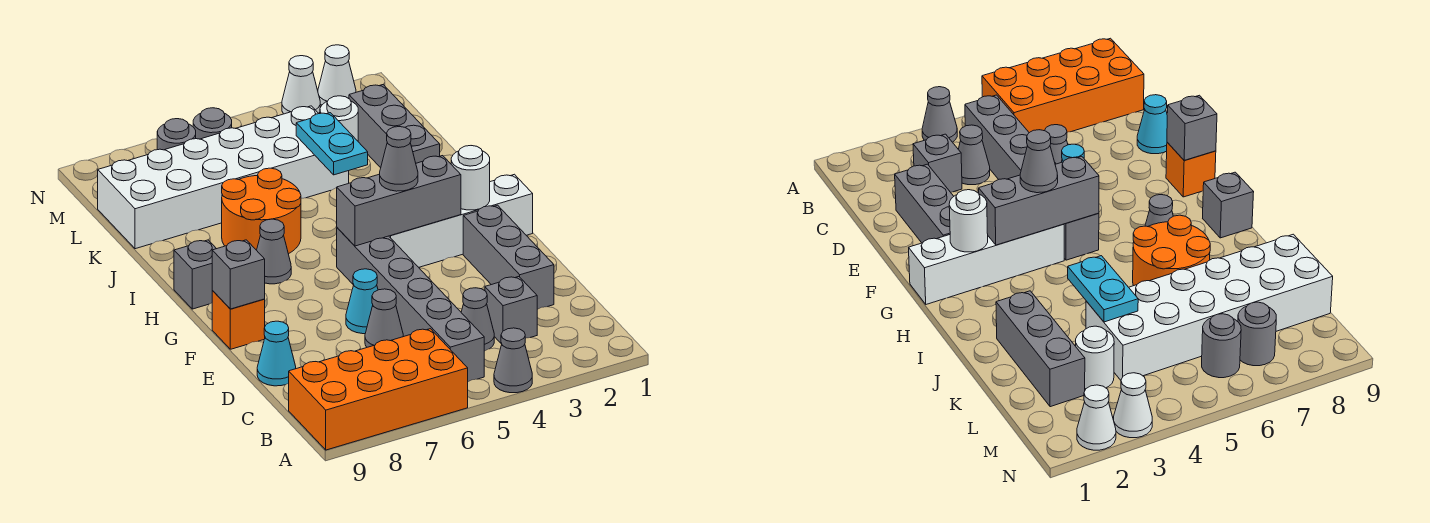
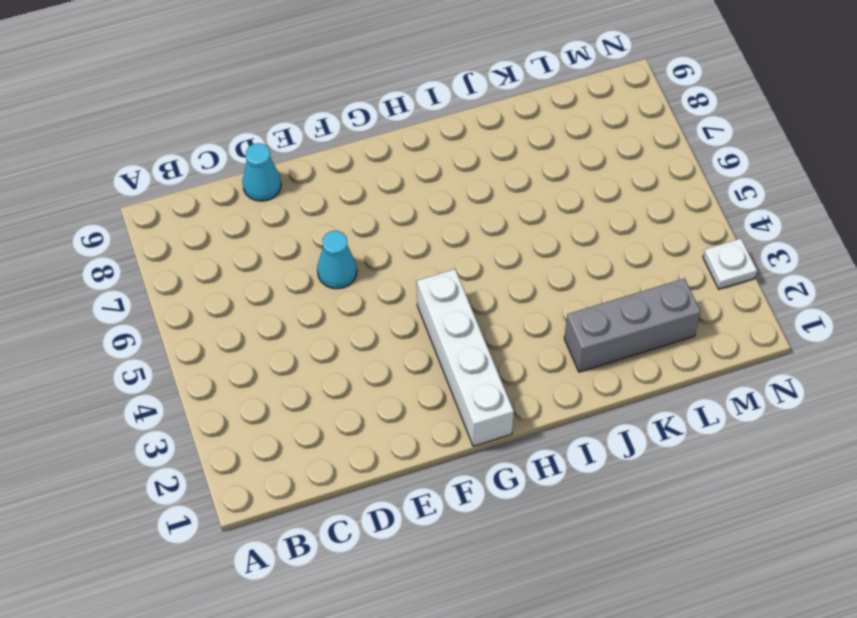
white plate N3 level 1 -> white cone N3 level 1
none -> grey cone A4 level 1
none -> orange brick A6:B9 level 1
none -> grey brick B5:G5 level 1

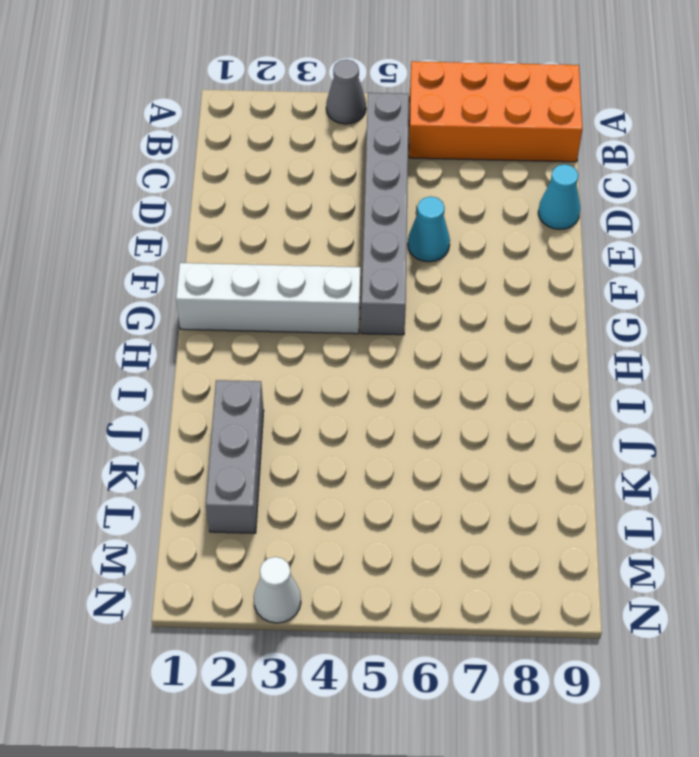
none -> grey brick C3 level 1
none -> grey cone C4 level 1
none -> grey brick D2:F2 level 1

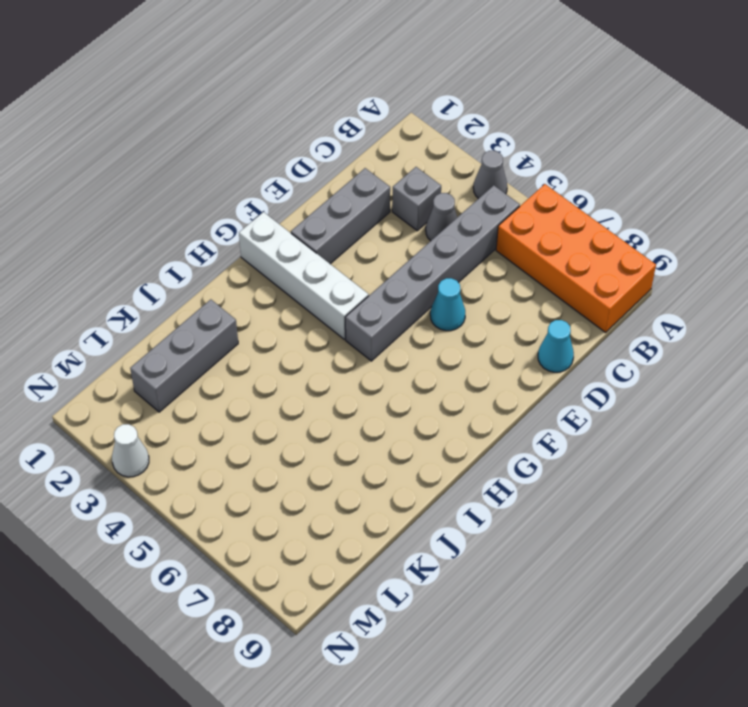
none -> grey cone D6 level 1
none -> orange brick F9 level 1
none -> grey cone H7 level 1

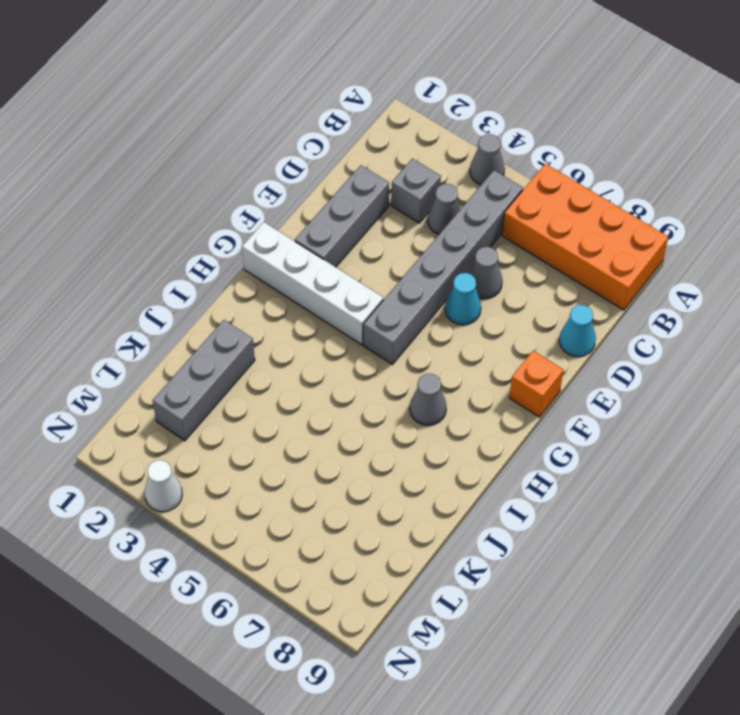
none -> grey brick H9 level 1
none -> orange round brick I6:J7 level 1
none -> white brick K4:L9 level 1

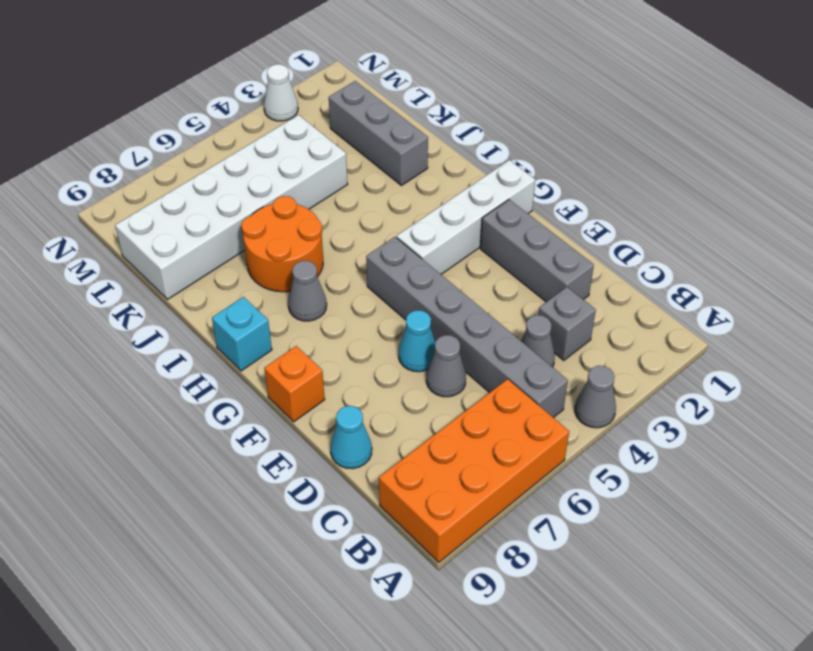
cyan brick H9 level 1 -> grey brick H9 level 1
none -> white round brick L3 level 1
none -> grey round brick M6 level 1
none -> grey round brick M7 level 1

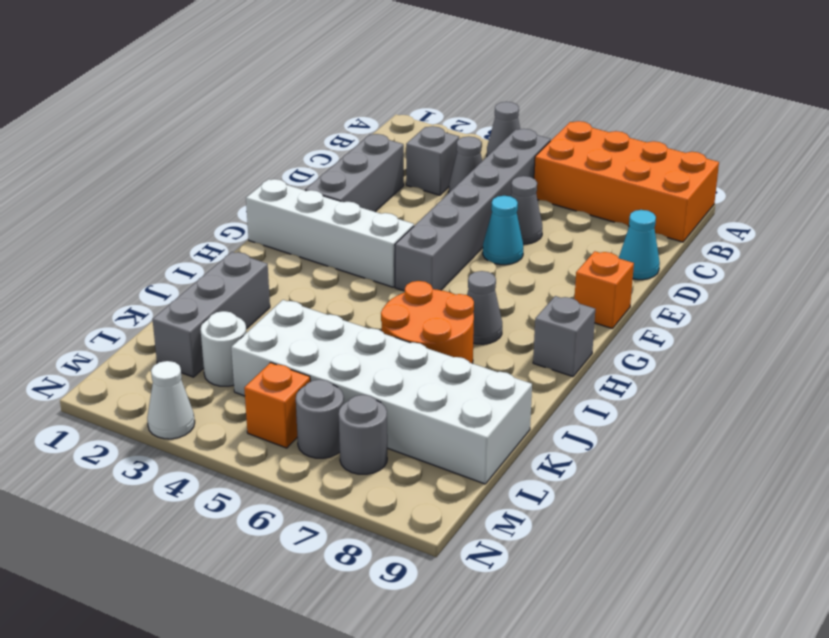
orange brick M5 level 1 -> none
none -> white cone N2 level 1
none -> grey brick F9 level 2
none -> white round brick G2 level 2

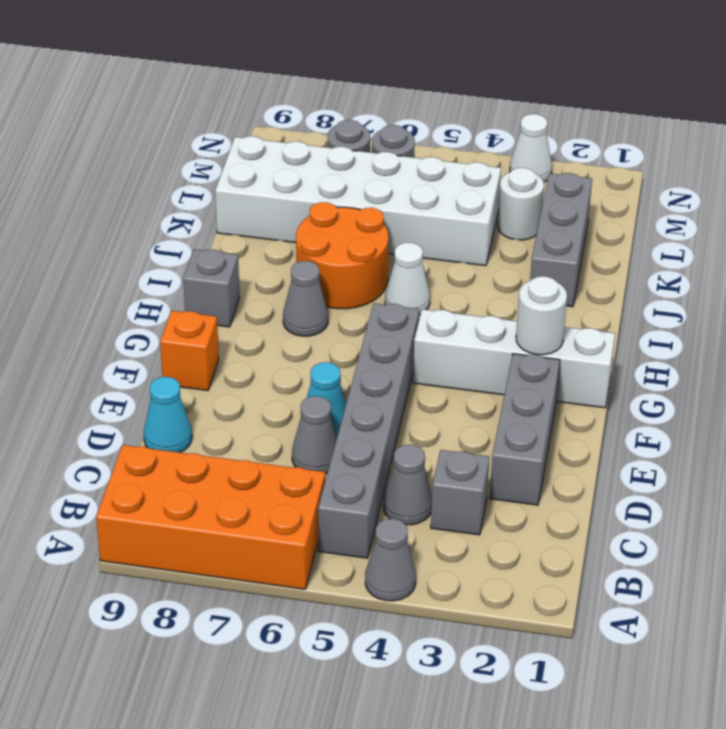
white cone I5 level 1 -> white cone N2 level 1
none -> grey brick F9 level 2
none -> grey brick G3:G5 level 2
none -> cyan plate J4:K4 level 2

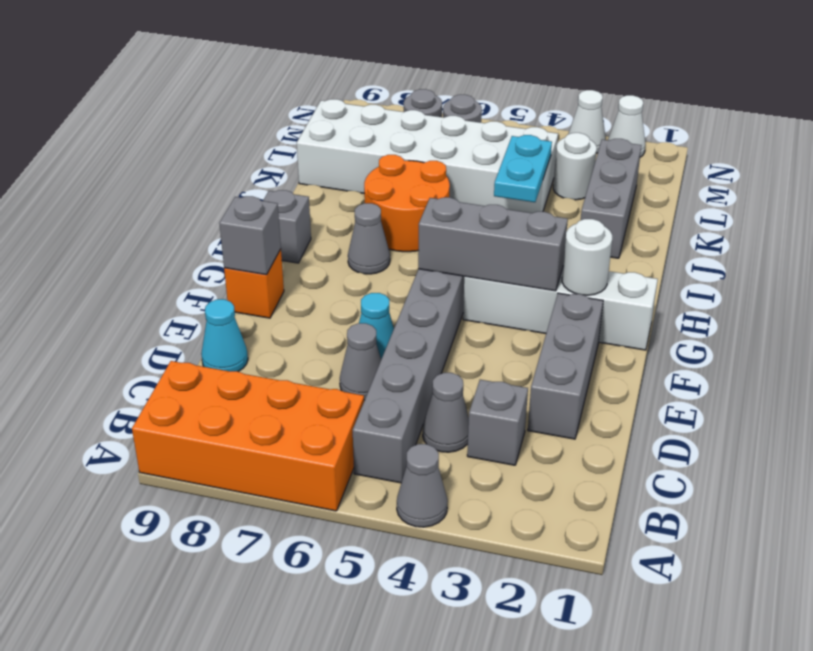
none -> grey cone G4 level 3

